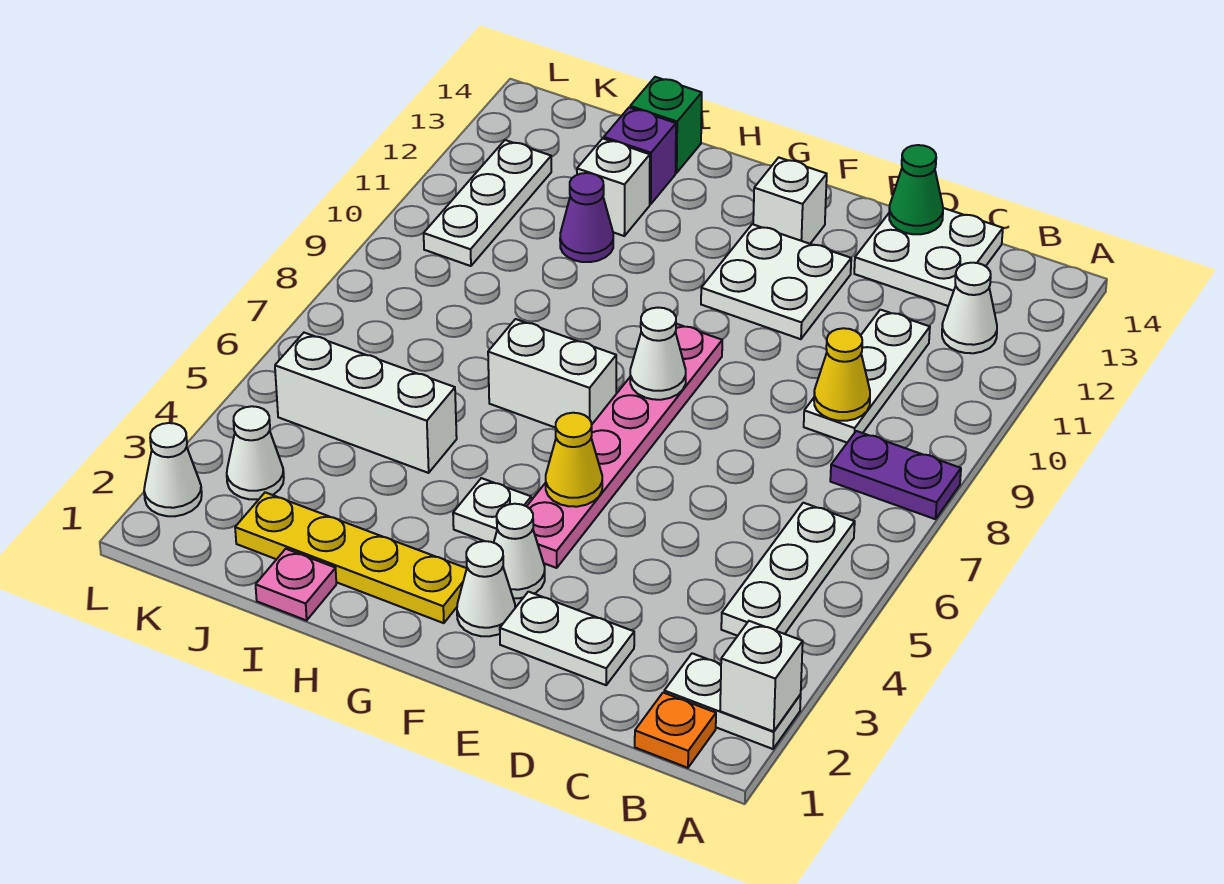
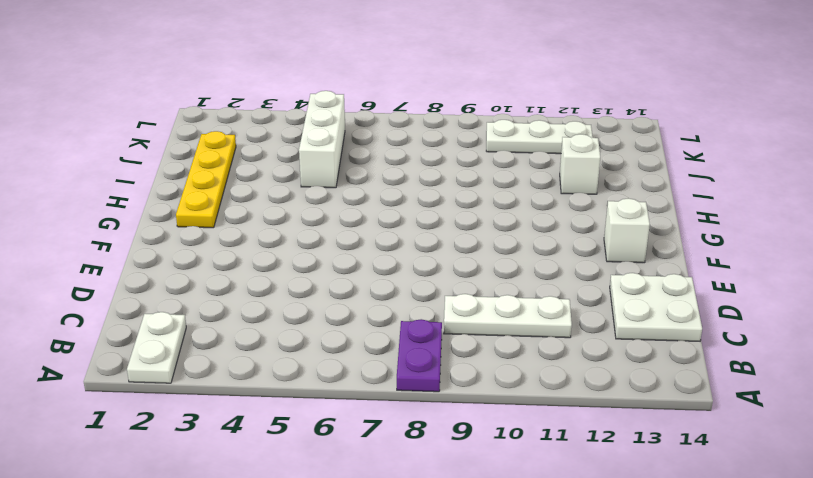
none -> orange plate B1 level 1
none -> white plate B4:B6 level 1
none -> white cone B12 level 1
none -> white plate D2:E2 level 1

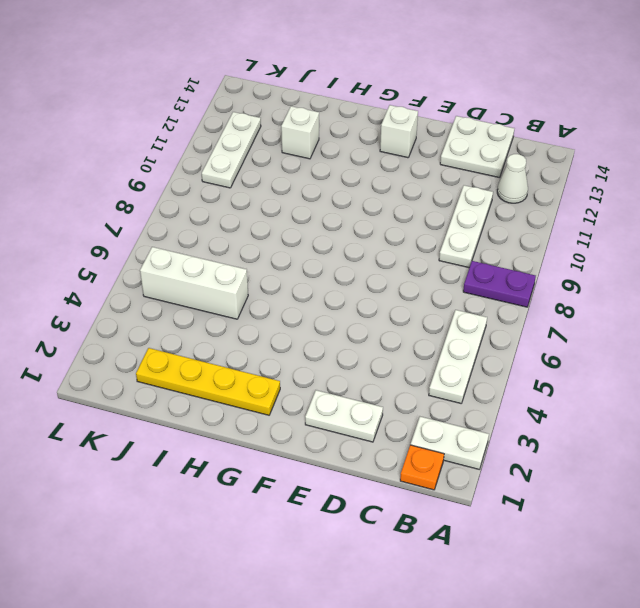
none -> white plate E11:F12 level 1
none -> white cone F2 level 1
none -> white cone F3 level 1
none -> pink plate F4:F9 level 1

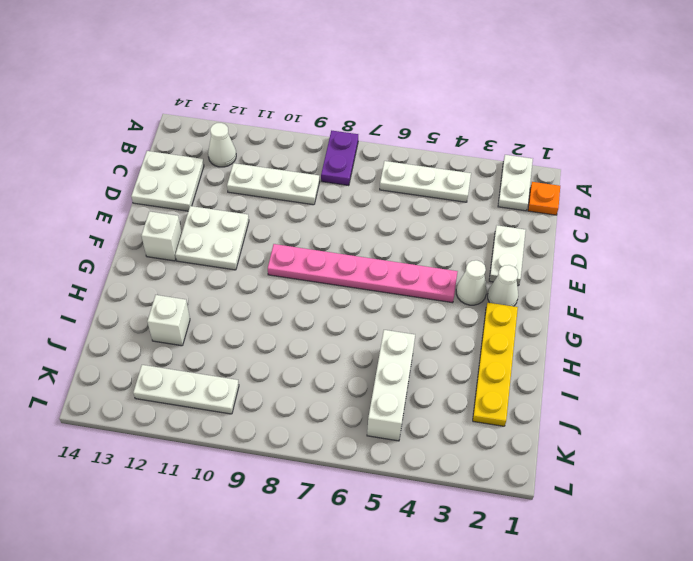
none -> white plate G4 level 1
none -> white brick G7:H7 level 1
none -> pink plate I1 level 1
none -> purple cone I11 level 1

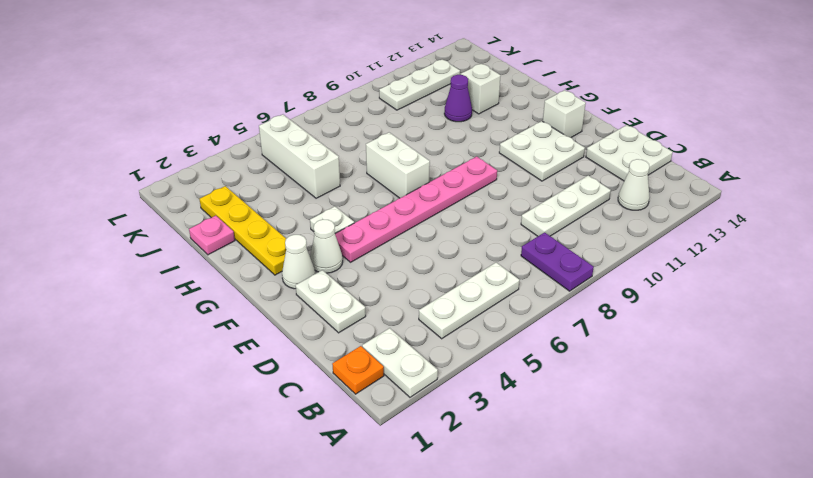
none -> purple brick I13 level 1
none -> green brick I14 level 1
none -> white cone K3 level 1
none -> white cone L2 level 1

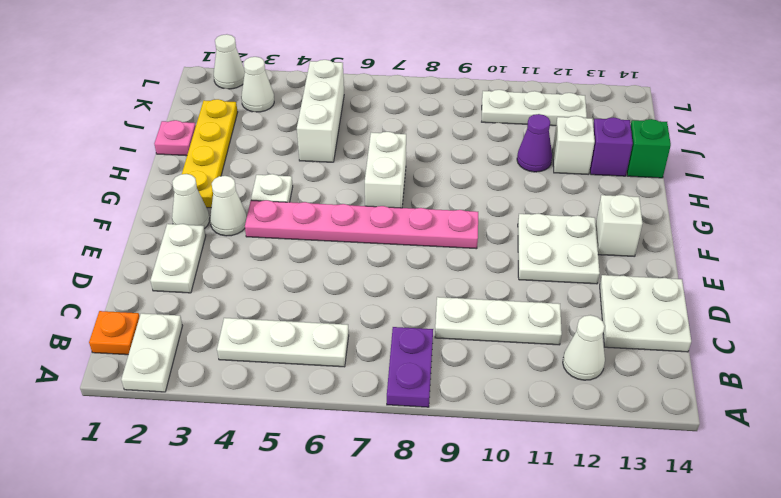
none -> white brick A2 level 2
none -> yellow cone C9 level 2
none -> green cone D14 level 2
none -> yellow cone F5 level 2

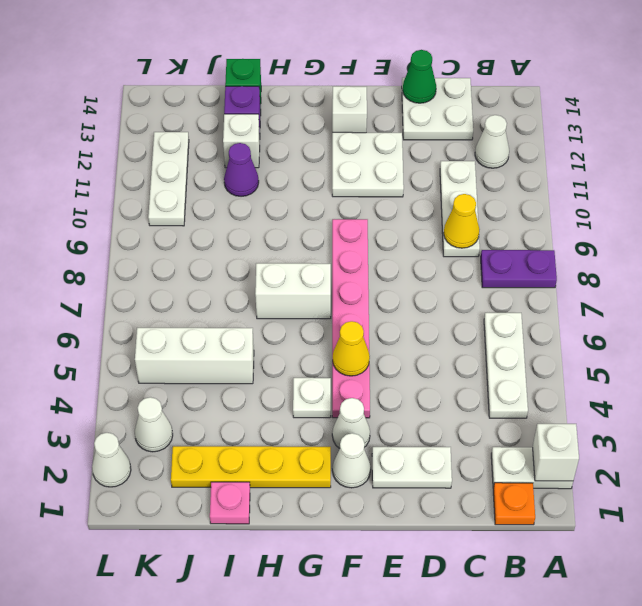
none -> white cone F8 level 2

